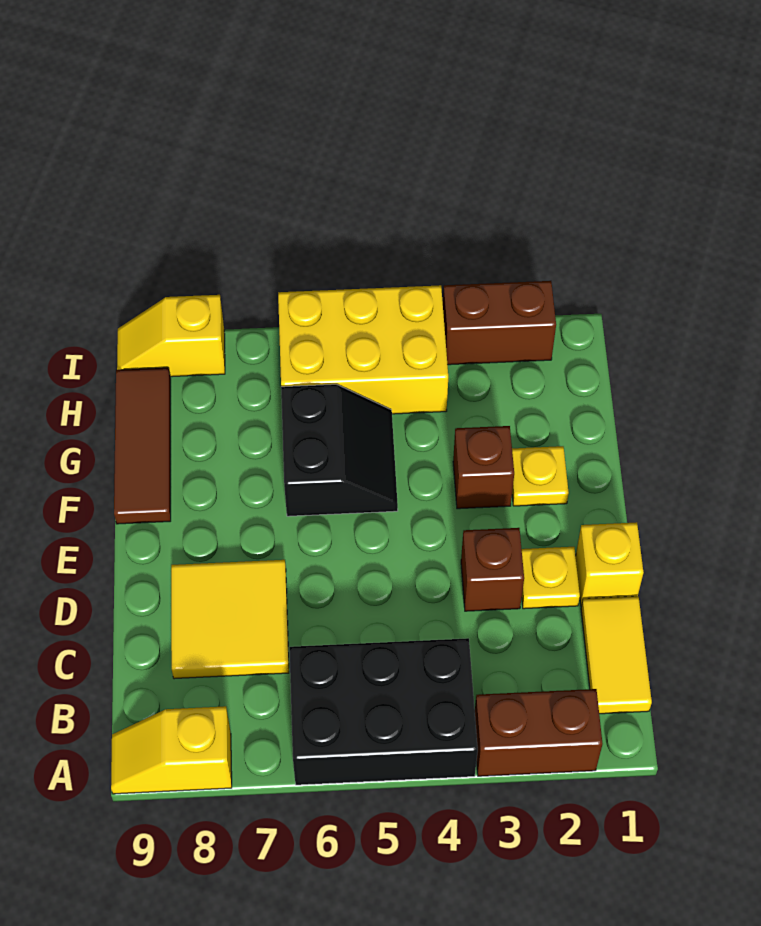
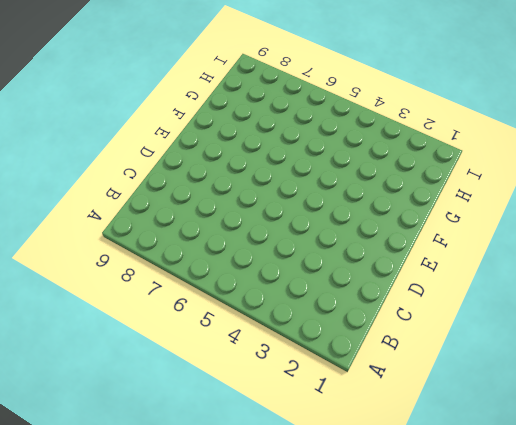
none -> brown brick A2:A3 level 1
none -> black brick A4:B6 level 1
none -> yellow slope A8:A9 level 1 top 8

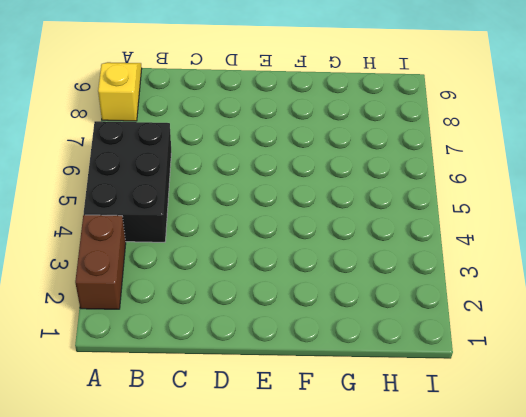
none -> yellow tile B1:C1 level 1
none -> yellow tile C7:D8 level 1
none -> yellow brick D1 level 1

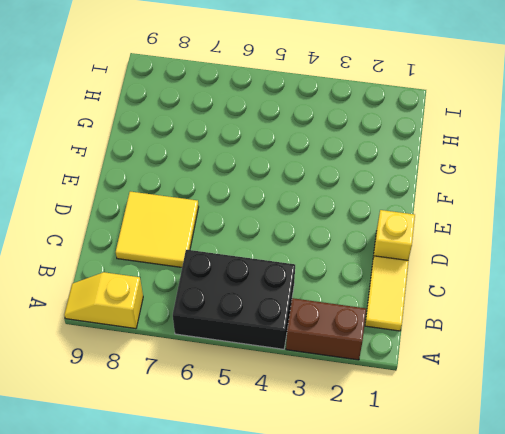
none -> yellow plate D2 level 1
none -> brown brick D3 level 1
none -> yellow plate F2 level 1

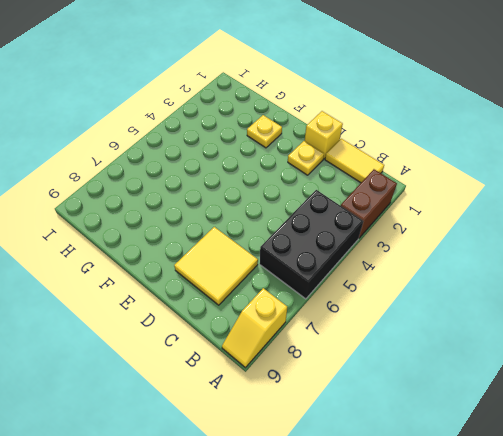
none -> brown brick D3 level 1
none -> brown brick F3 level 1
none -> black slope F5:G6 level 1 top 6

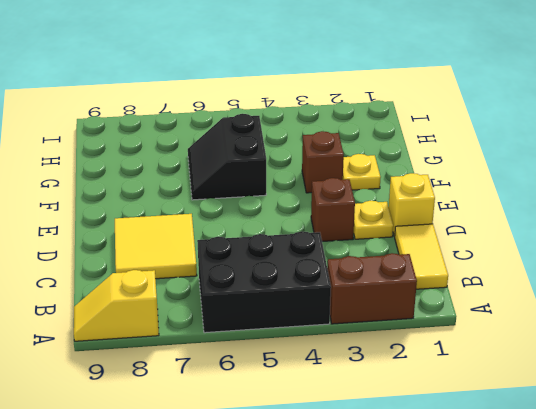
black slope F5:G6 level 1 top 5 -> black slope F5:G6 level 1 top 6
none -> brown tile F9:H9 level 1
none -> yellow brick H4:I6 level 1
none -> brown brick I2:I3 level 1

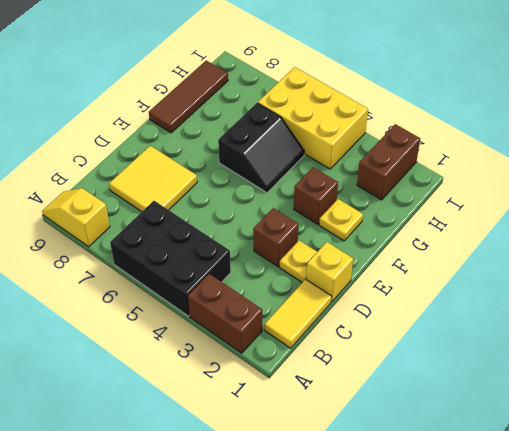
brown brick H2:I2 level 1 -> brown brick I2:I3 level 1
none -> yellow slope I8:I9 level 1 top 8

